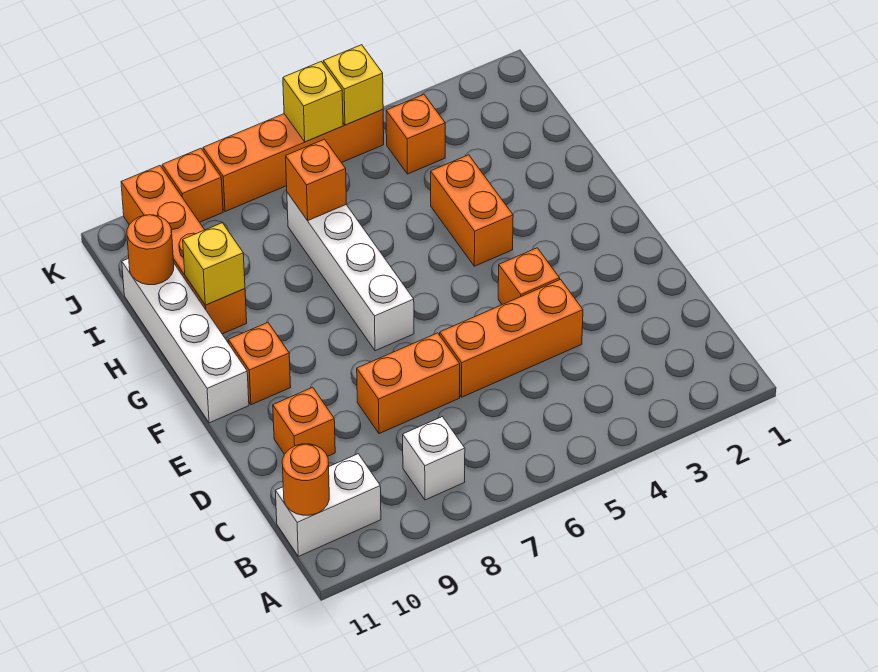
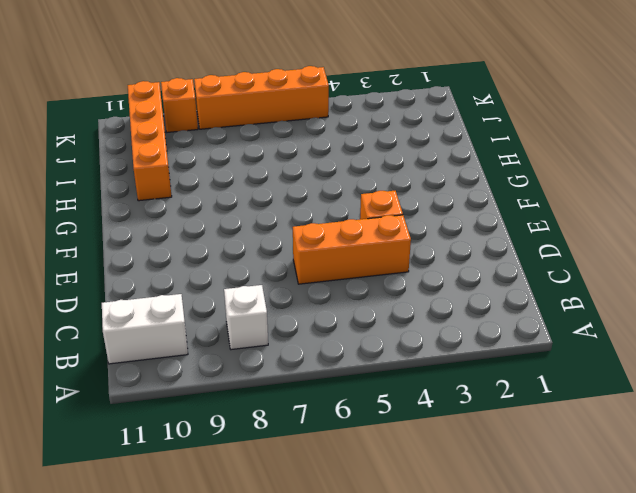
none -> orange brick D7:D8 level 1
none -> orange brick D10 level 1
none -> white brick F7:I7 level 1

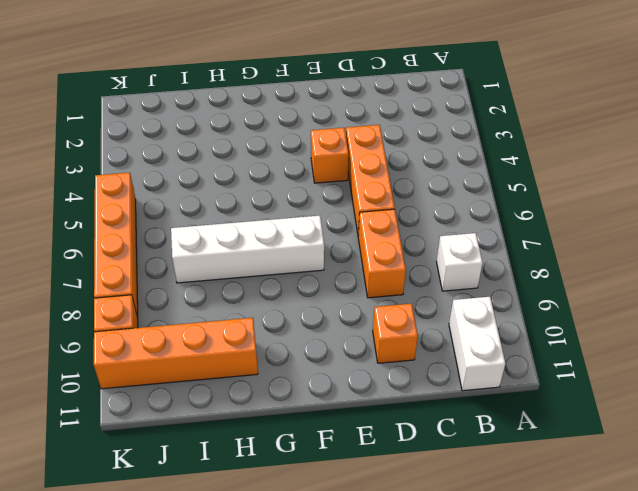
none -> orange brick F10 level 1
none -> white brick F11:I11 level 1
none -> orange brick G4:H4 level 1

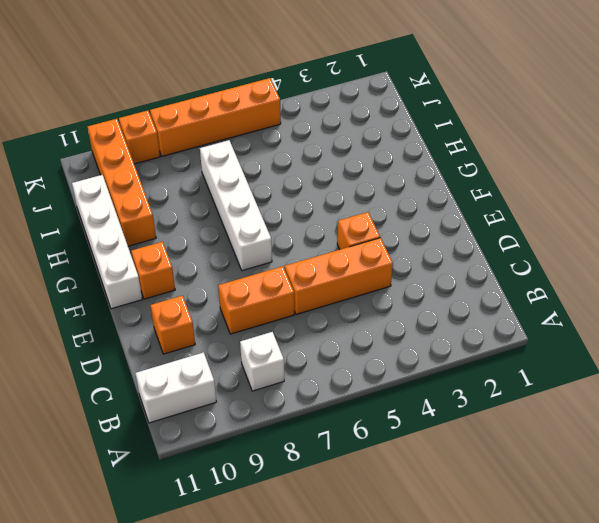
none -> orange brick G4:H4 level 1
none -> orange brick J4 level 1
none -> orange round brick B11 level 2

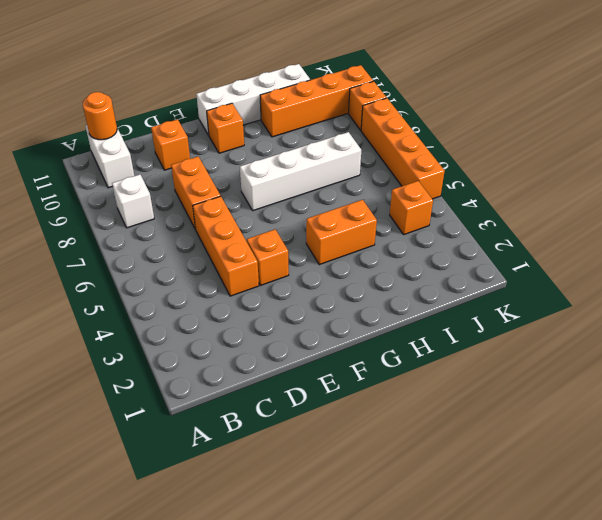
none -> yellow brick H10 level 2
none -> orange brick I7 level 2
none -> orange round brick I11 level 2

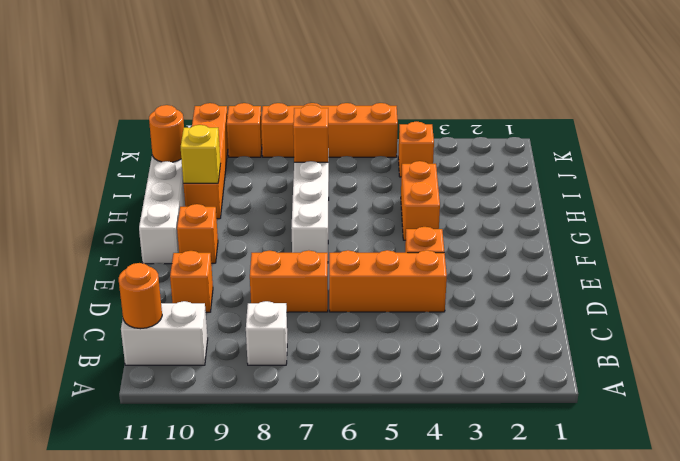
none -> yellow brick K5 level 2
none -> yellow brick K6 level 2

